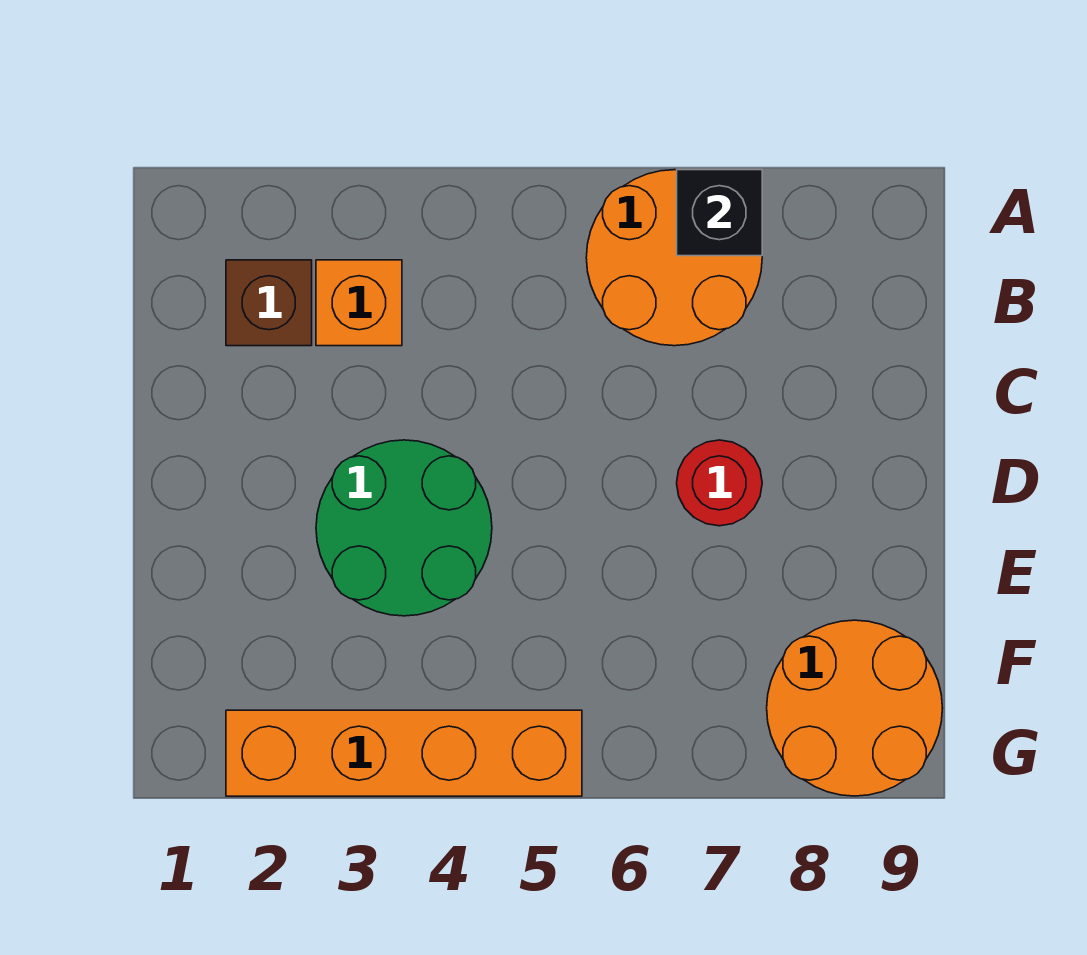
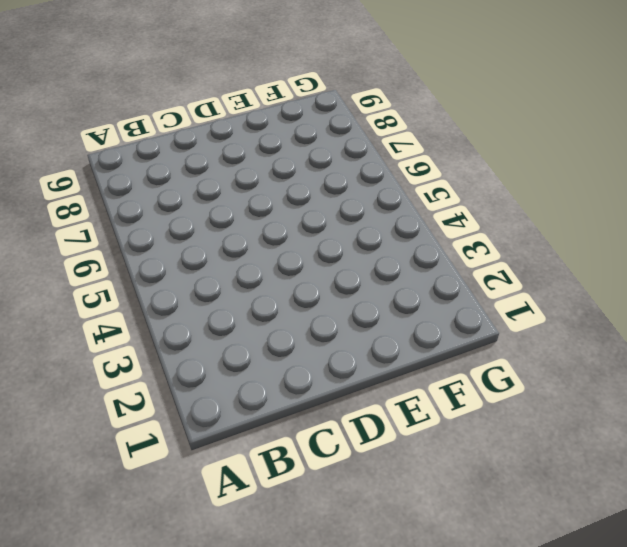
none -> orange round brick A6:B7 level 1
none -> brown brick B2 level 1

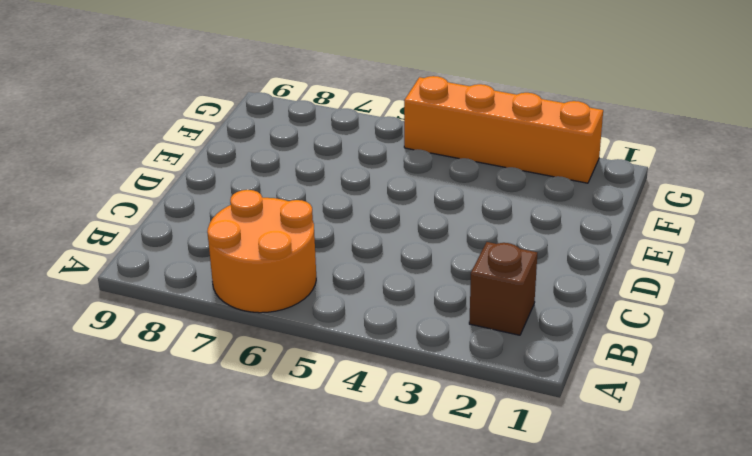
none -> orange brick B3 level 1
none -> green round brick D3:E4 level 1

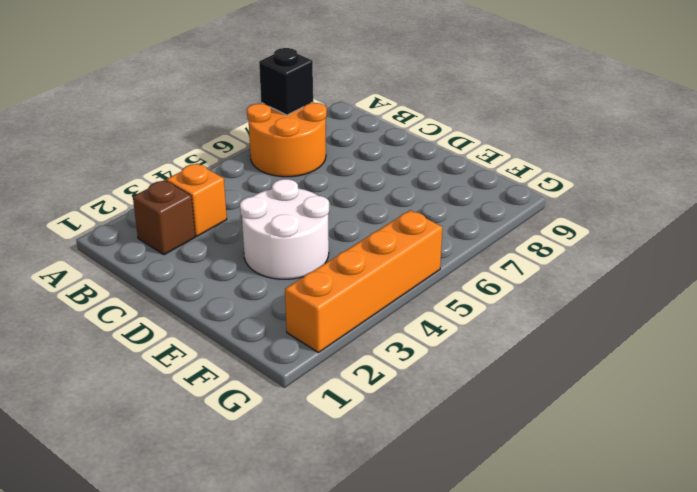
white round brick D3:E4 level 1 -> green round brick D3:E4 level 1
none -> red round brick D7 level 1
none -> orange round brick F8:G9 level 1

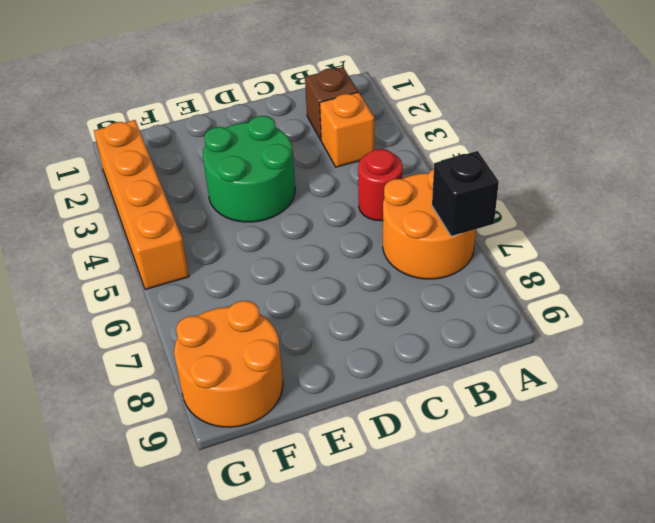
red round brick B5 level 1 -> red round brick D7 level 1

